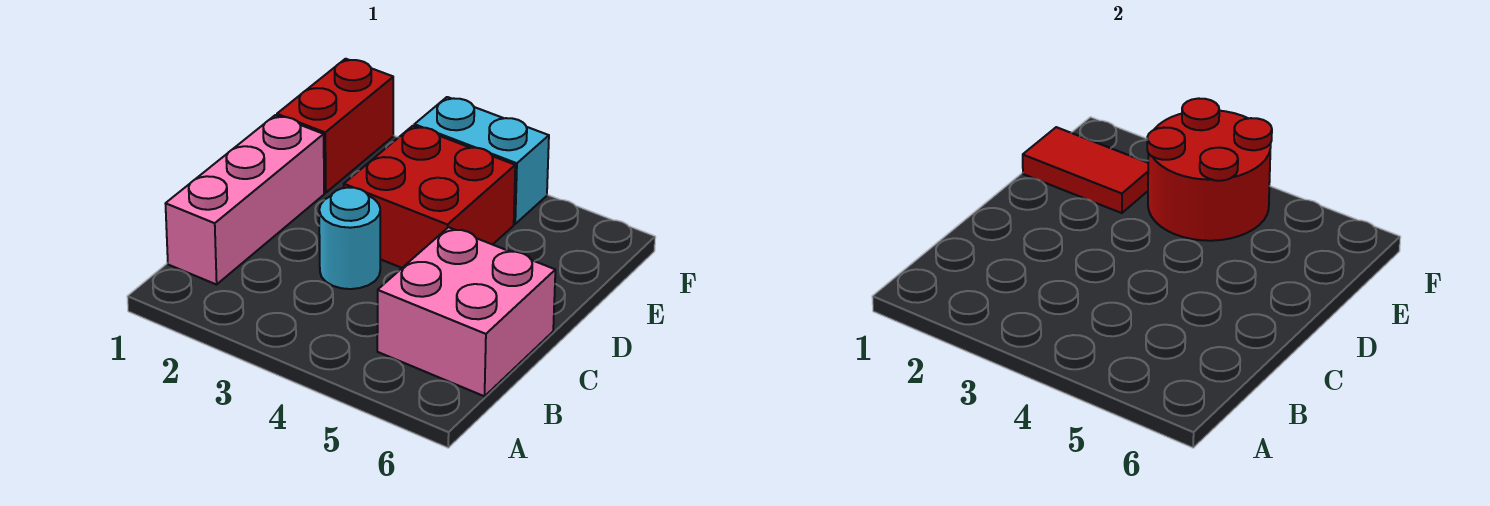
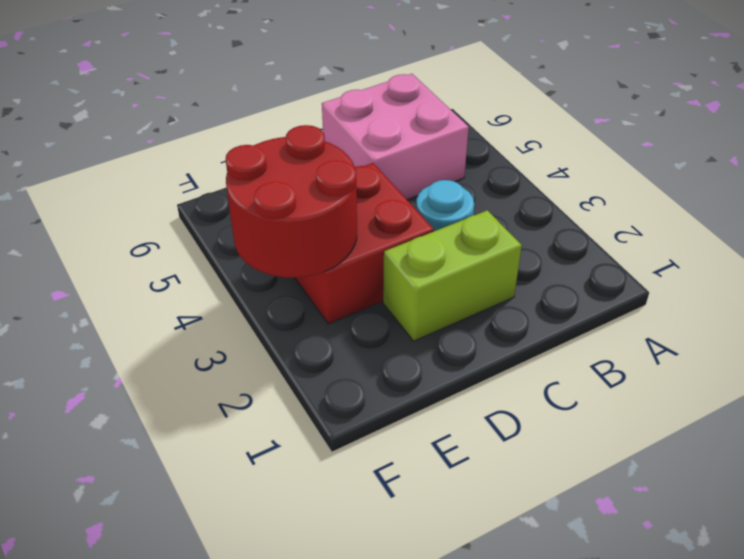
lime brick C2:D2 level 1 -> none
none -> pink brick B1:D1 level 1
none -> red brick E1:F1 level 1

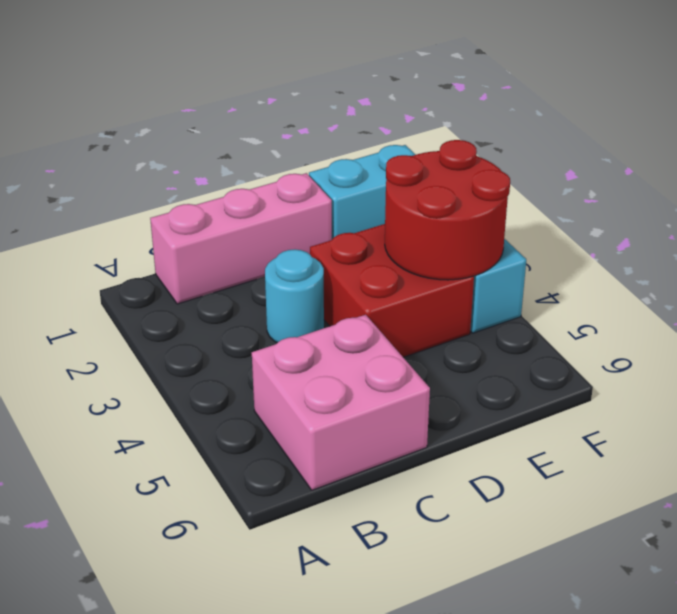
cyan brick E1:F1 level 1 -> red brick E1:F1 level 1
none -> red tile E1:E2 level 2

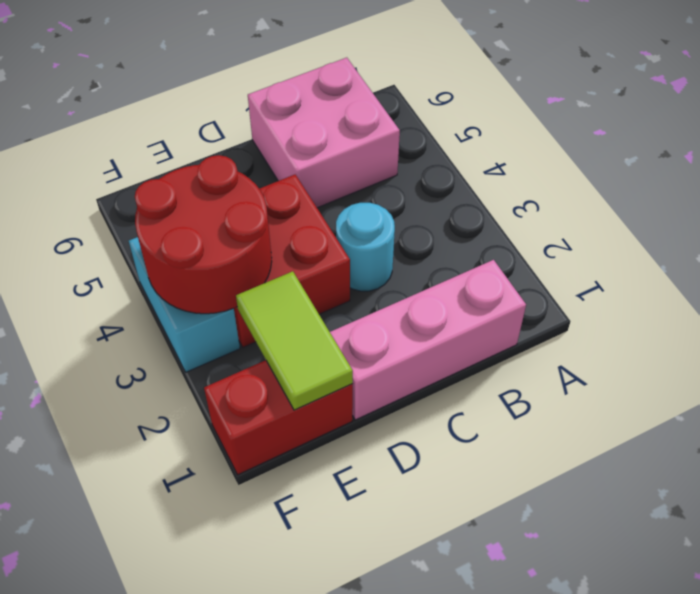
lime tile E1:E2 level 2 -> red tile E1:E2 level 2

